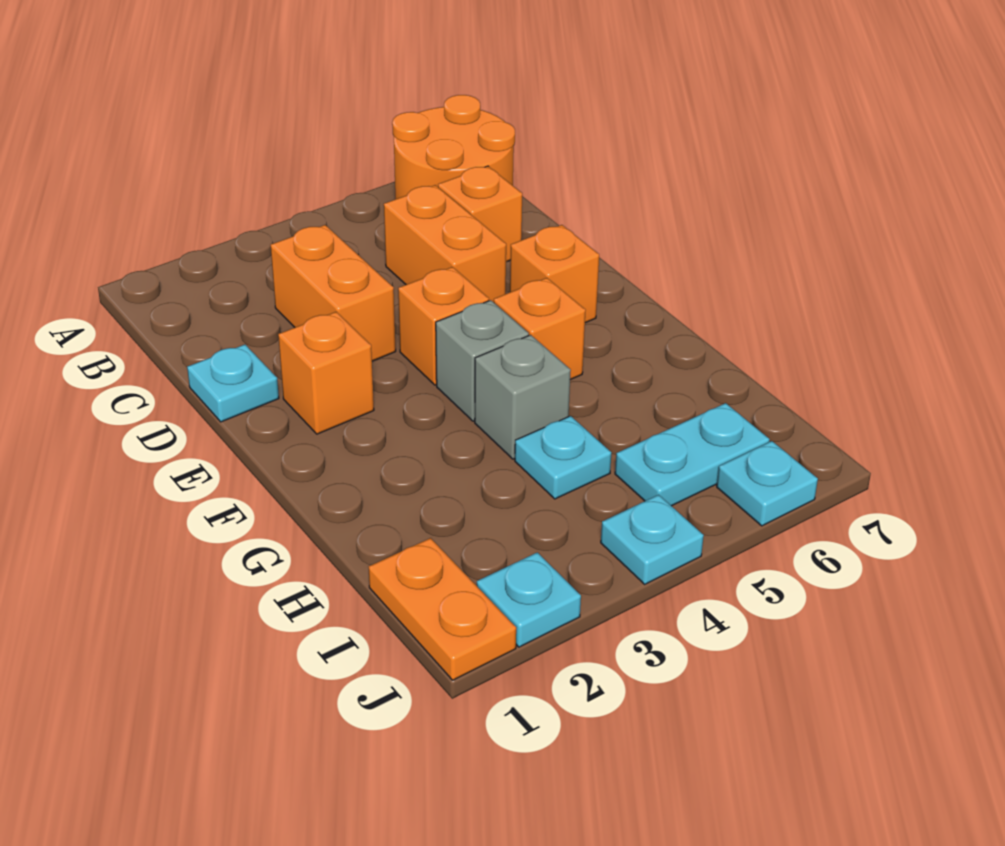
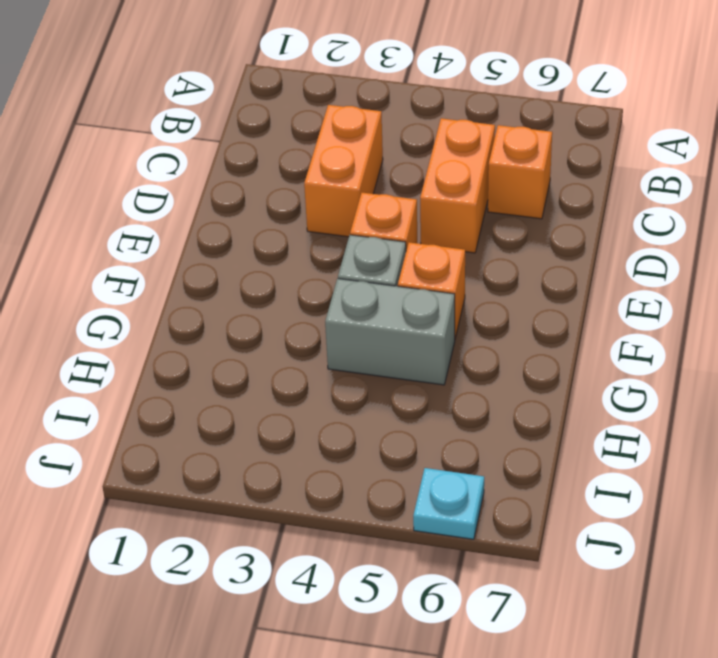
grey brick G4:G5 level 1 -> grey brick G4 level 1
none -> orange round brick A6:B7 level 1
none -> cyan plate D1 level 1
none -> orange brick E2 level 1

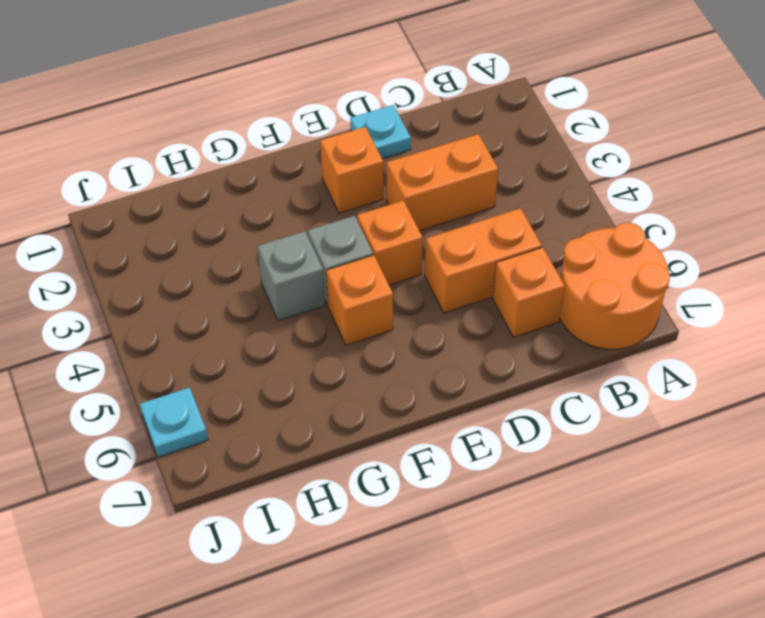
none -> orange brick E6 level 1
none -> cyan plate H4 level 1
none -> orange plate I1:J1 level 1

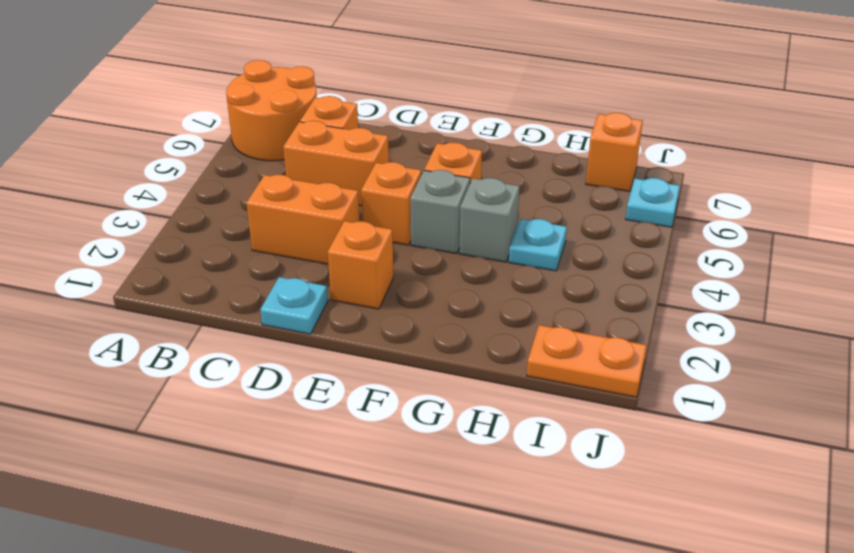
orange brick I7 level 1 -> orange brick E6 level 1
none -> cyan plate I5:I6 level 1
none -> cyan plate J2 level 1
none -> cyan plate J4 level 1

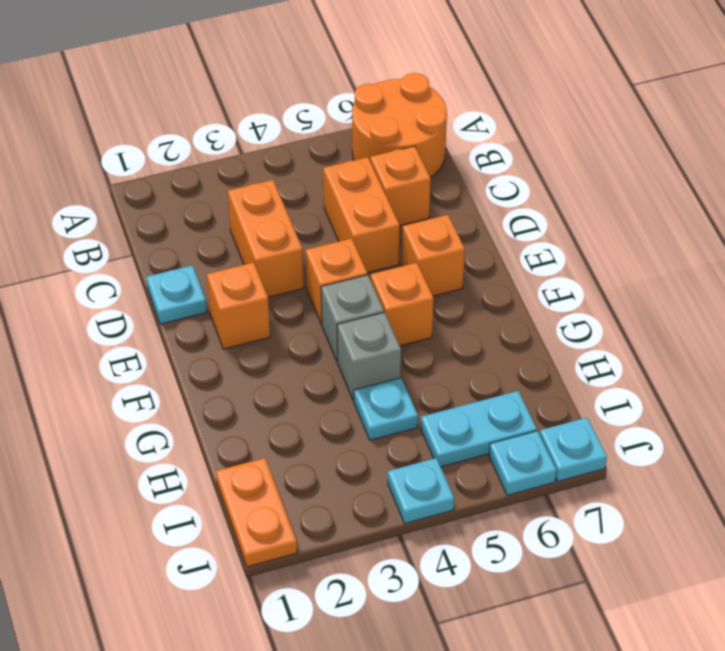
cyan plate J7 level 1 -> cyan plate J2 level 1

